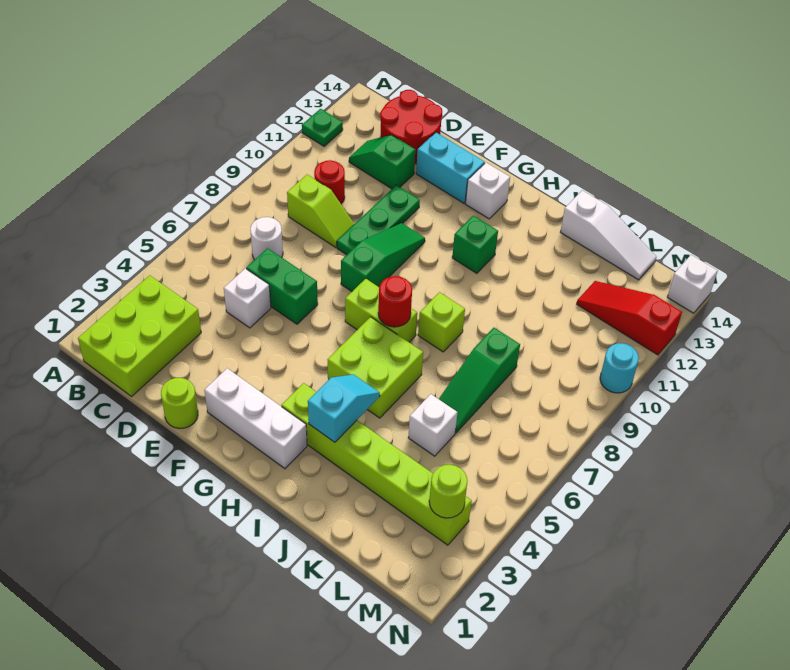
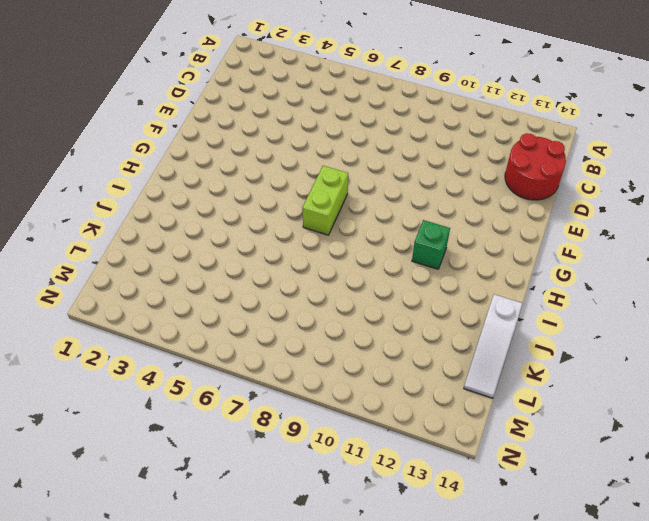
none -> green plate A12 level 1
none -> lime brick B1:C3 level 1
none -> white round brick C7 level 1

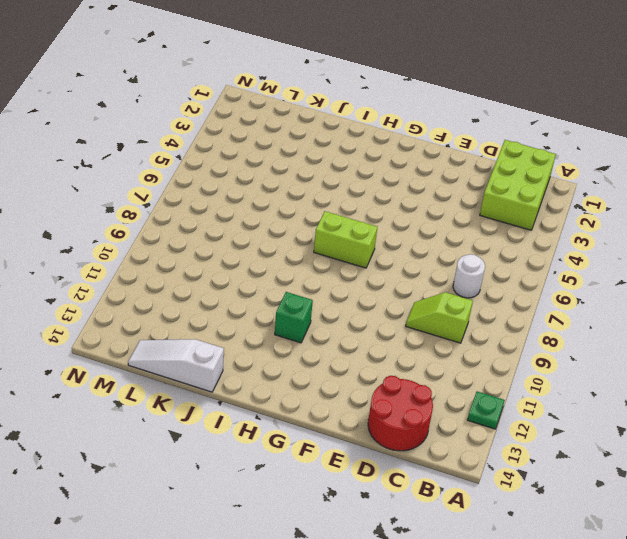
none -> red round brick C10 level 1
none -> green slope C12:D12 level 1 top D
none -> white brick D5 level 1

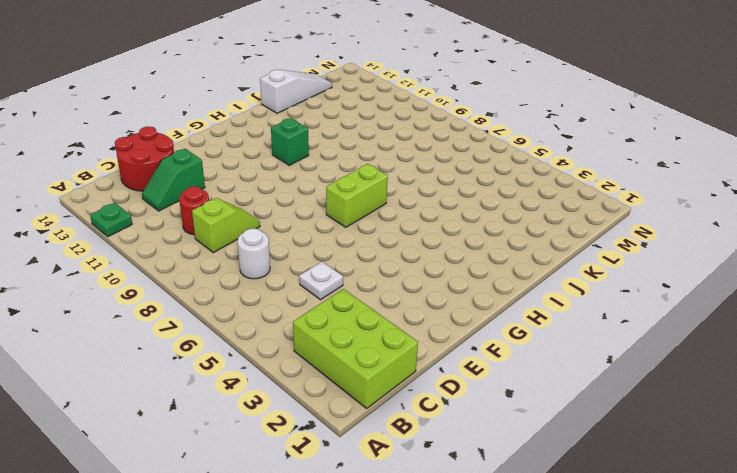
white plate D5 level 1 -> white brick D5 level 1
none -> green brick D6:E6 level 1
none -> lime round brick E1 level 1
none -> green plate E9:E11 level 1

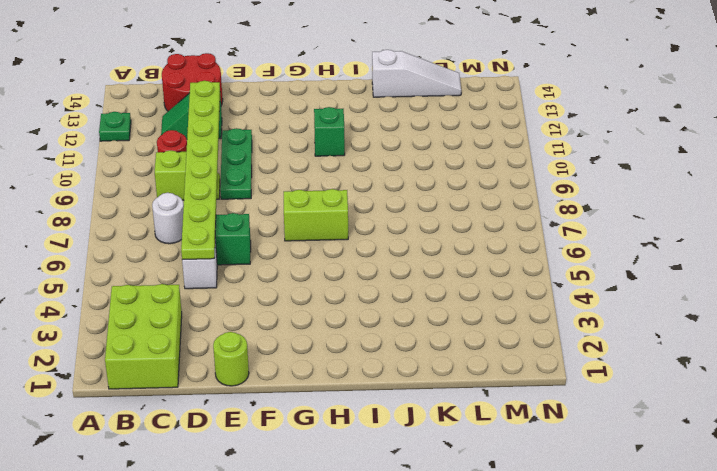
lime plate D5:D12 level 2 -> none
none -> cyan brick E13:F13 level 1
none -> white brick F2:H2 level 1
none -> green slope F8:F10 level 1 top 8

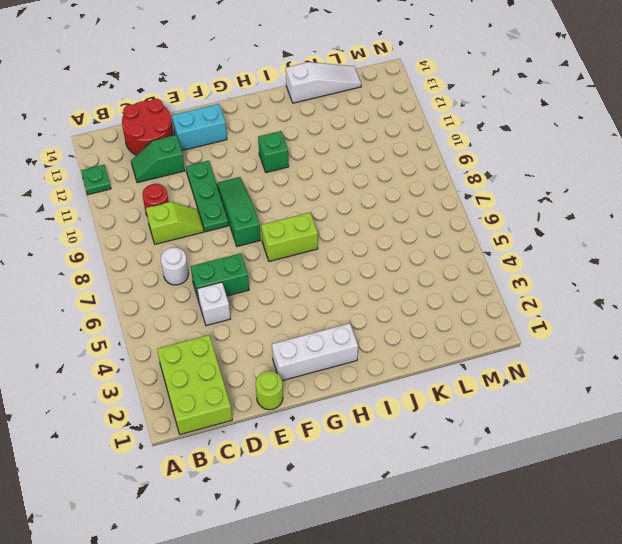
none -> white brick G13 level 1
none -> lime brick H3:M3 level 1
none -> lime brick H5:I6 level 1

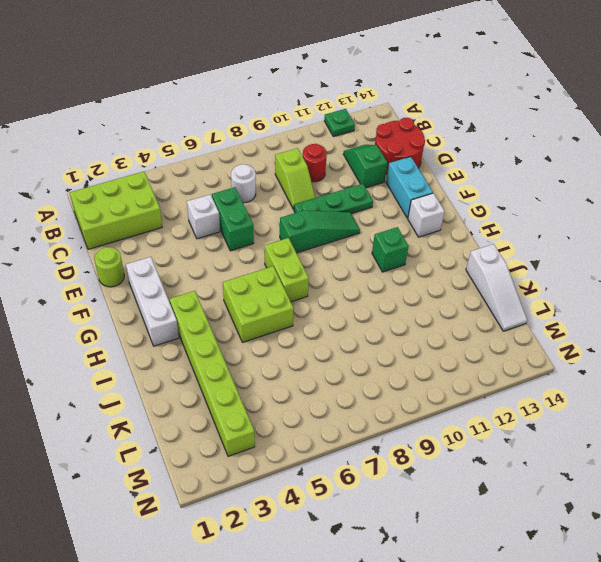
none -> lime brick I8 level 1
none -> white brick K5 level 1
none -> green slope K6:K8 level 1 top 8

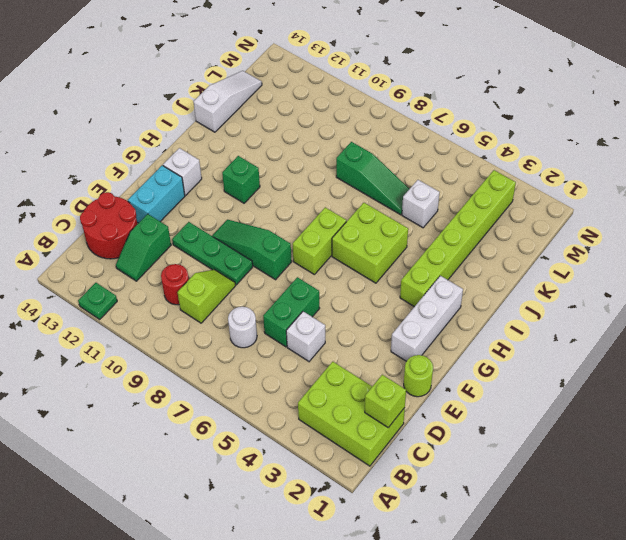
lime brick C1 level 2 -> lime brick I8 level 1
none -> red slope L12:N12 level 1 top N
none -> cyan round brick N10 level 1
none -> white brick N14 level 1

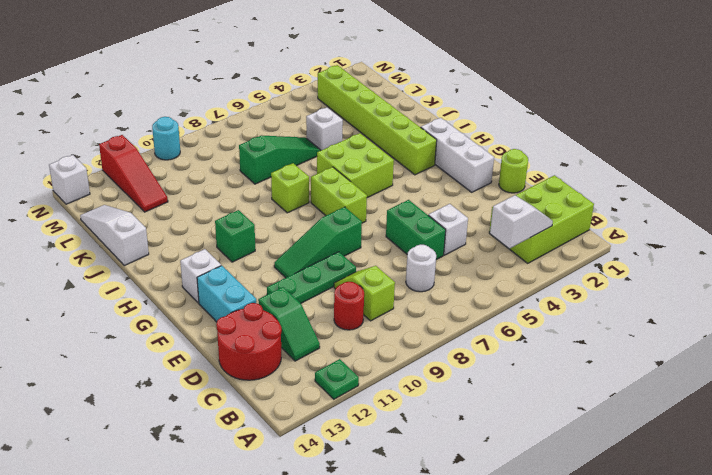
white slope B3:B4 level 2 top 4 -> none
none -> red round brick H7 level 2
none -> cyan slope I3:I4 level 2 top 3
none -> lime round brick M3 level 2

